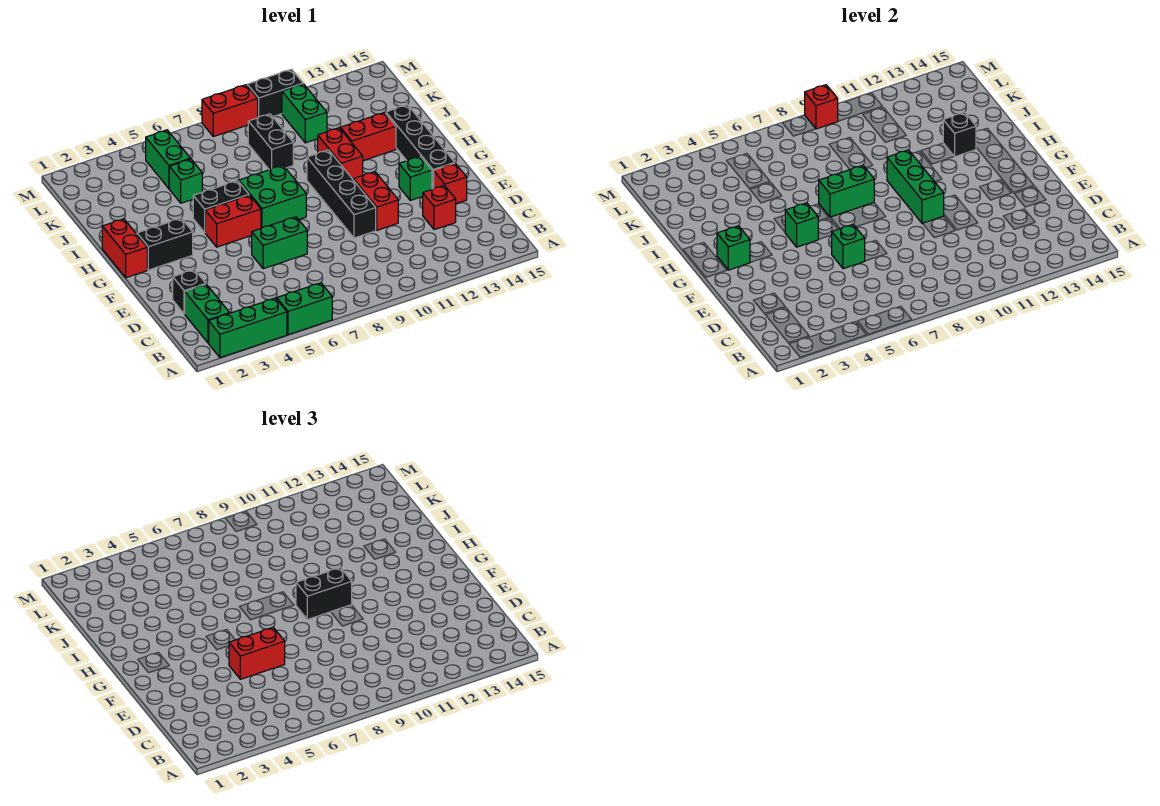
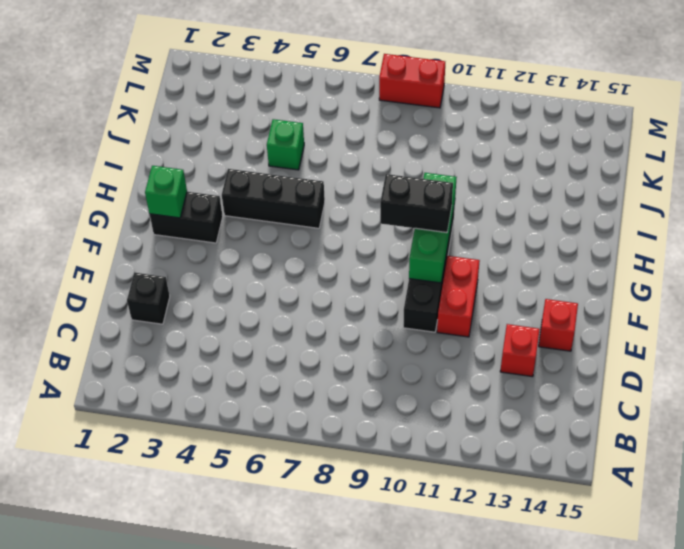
black brick H4:H6 level 1 -> black brick H5:H6 level 1
none -> green brick A2:A4 level 1
none -> green brick A5:A6 level 1
none -> green brick B2:C2 level 1
none -> green brick E6:E7 level 1

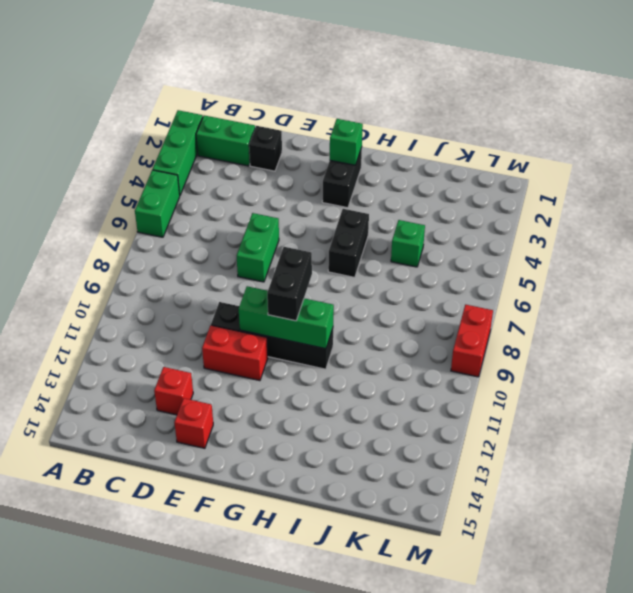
none -> green brick F13 level 1
none -> black brick F14:I14 level 1
none -> red brick G1:H1 level 1
none -> red brick G5:G6 level 1

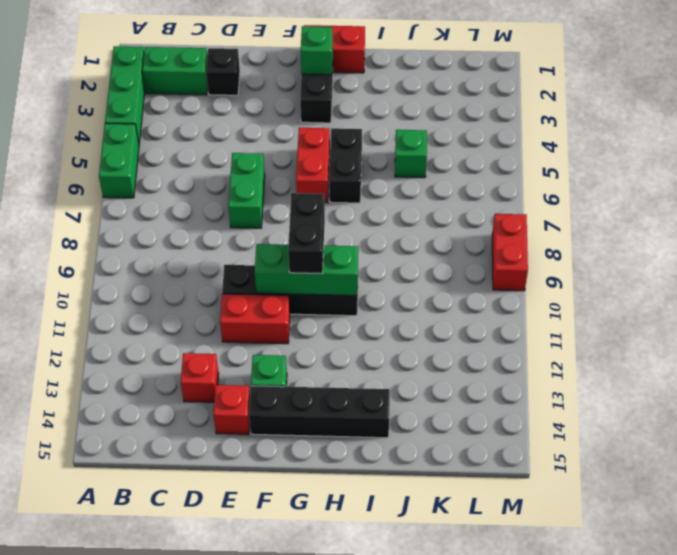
none -> green brick G7:H8 level 1
none -> red brick H11:I11 level 1
none -> red brick I12:I13 level 1
none -> black brick J9:K9 level 1

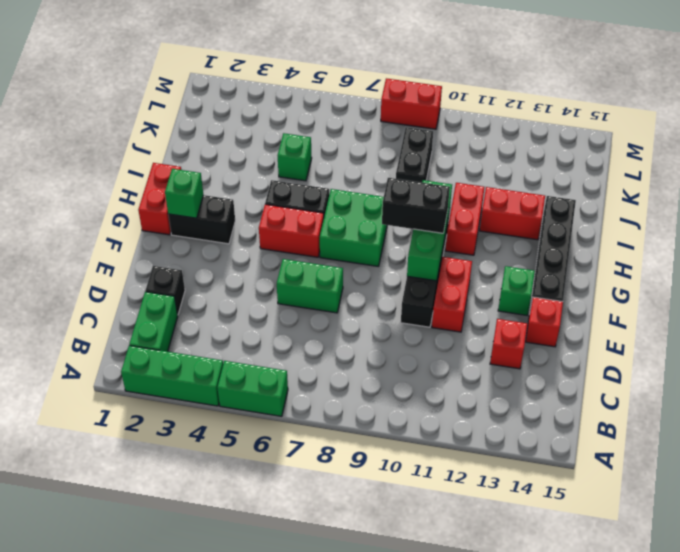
none -> green brick K5:L5 level 1
none -> green brick K11:L11 level 1
none -> black brick M10:M11 level 1
none -> green brick E6 level 2

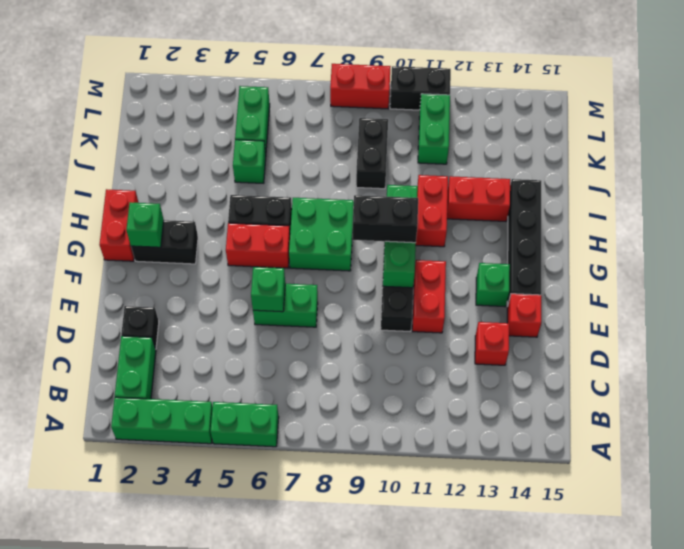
none -> green brick G5 level 2
none -> green brick H7:H8 level 2
none -> black brick I13 level 2
none -> red brick M9 level 2

